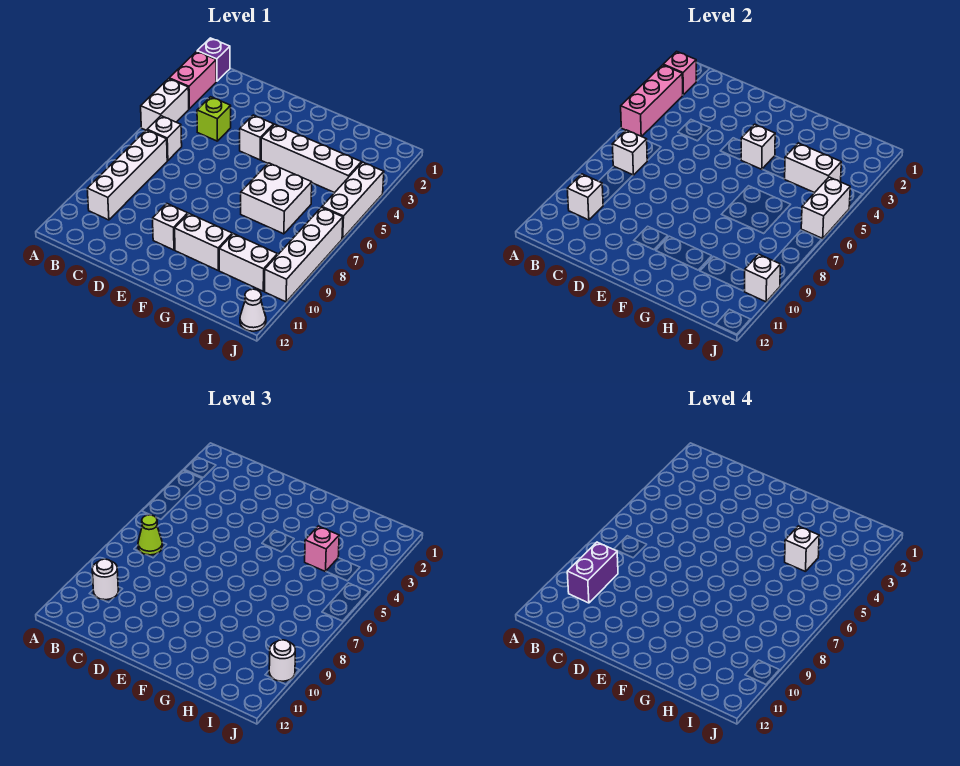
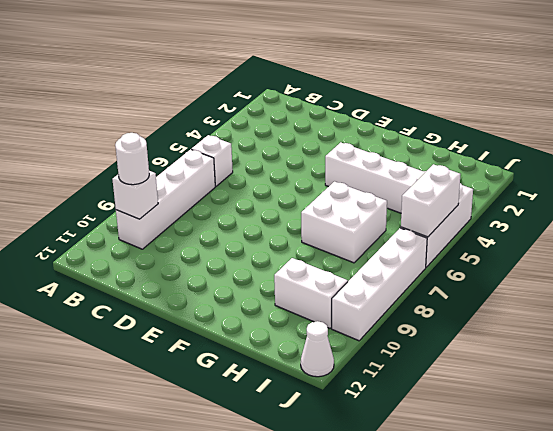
none -> purple brick A1 level 1
none -> pink brick A2:A3 level 1
none -> white brick A4:A5 level 1

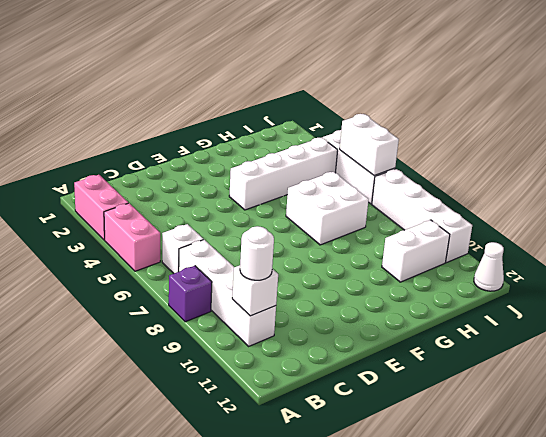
pink brick A4:A5 level 1 -> white brick A4:A5 level 1
purple brick A8 level 1 -> purple brick A1 level 1
none -> lime brick C4 level 1
none -> white brick E4 level 1
none -> white brick E10 level 1

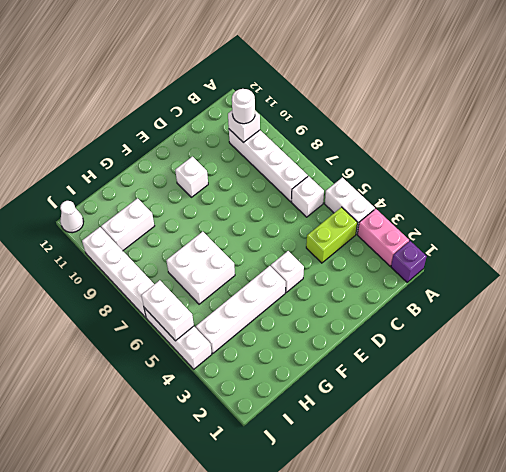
lime brick B4:C4 level 1 -> lime brick C4 level 1
none -> white brick F10:G10 level 1
none -> pink brick A2 level 2
none -> pink brick A3:A5 level 2

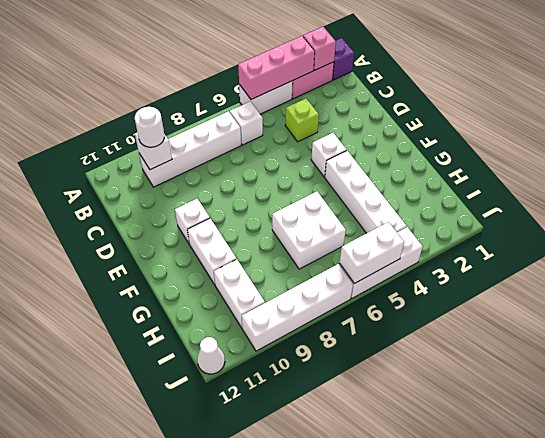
none -> white brick B7 level 2
none -> white brick F4 level 2
none -> white brick H4:I4 level 2

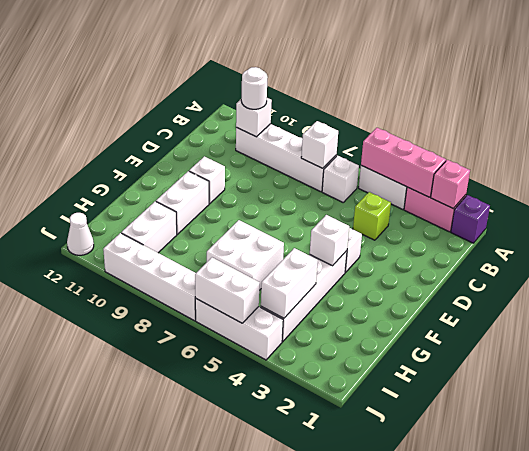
none -> white brick J10 level 2
none -> lime cone B7 level 3
none -> pink brick H4 level 3

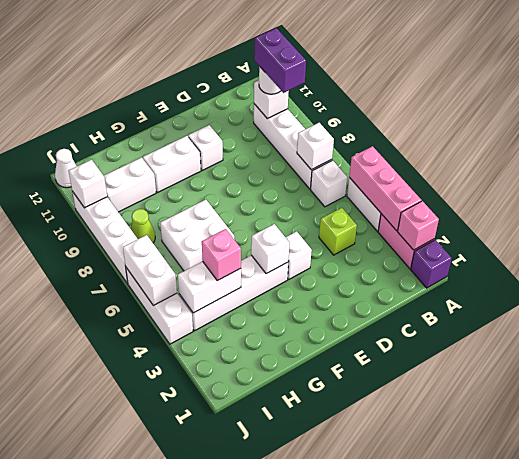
lime cone I8 level 1 -> lime cone B7 level 3
none -> white round brick J10 level 3
none -> white brick H4 level 4

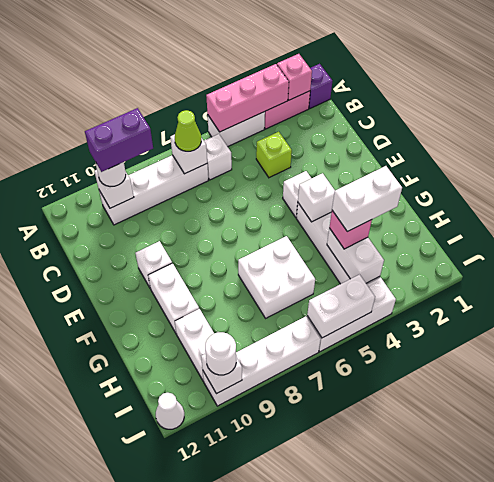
white brick H3:H4 level 4 -> white brick H4 level 4

